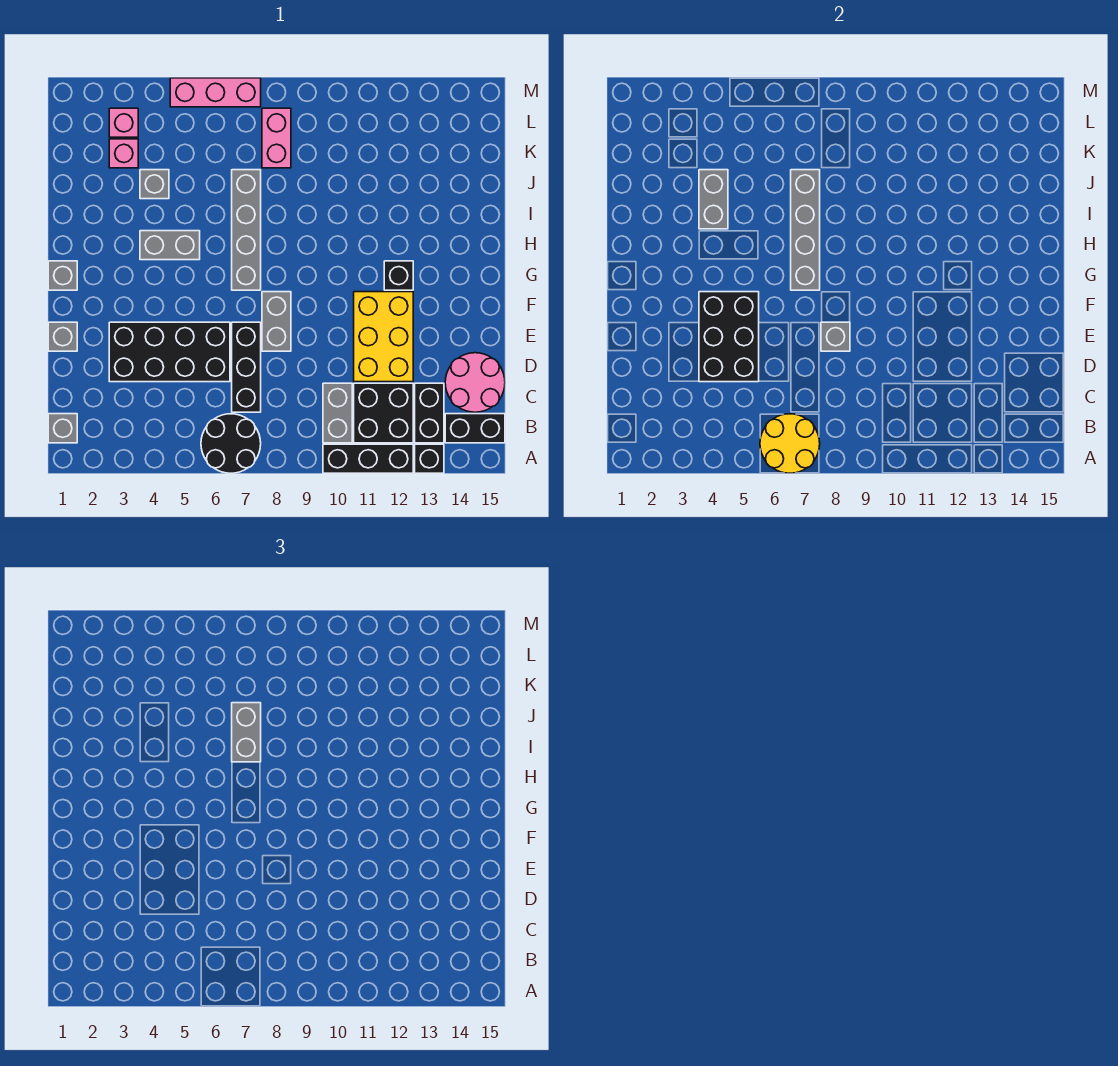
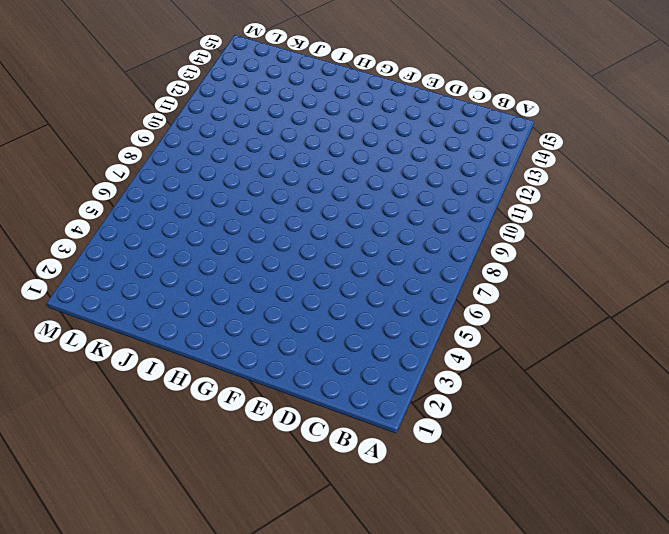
none -> black round brick A6:B7 level 1
none -> black brick A10:A12 level 1
none -> black brick A13 level 1

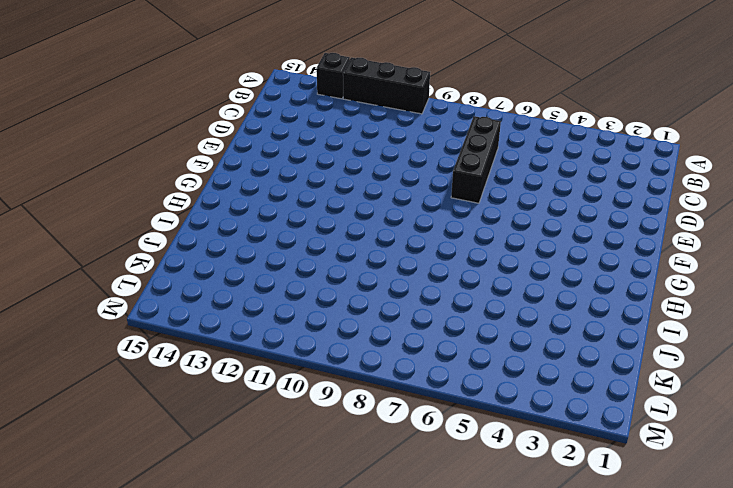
none -> black round brick A6:B7 level 1
none -> grey brick B1 level 1
none -> grey brick B10:C10 level 1

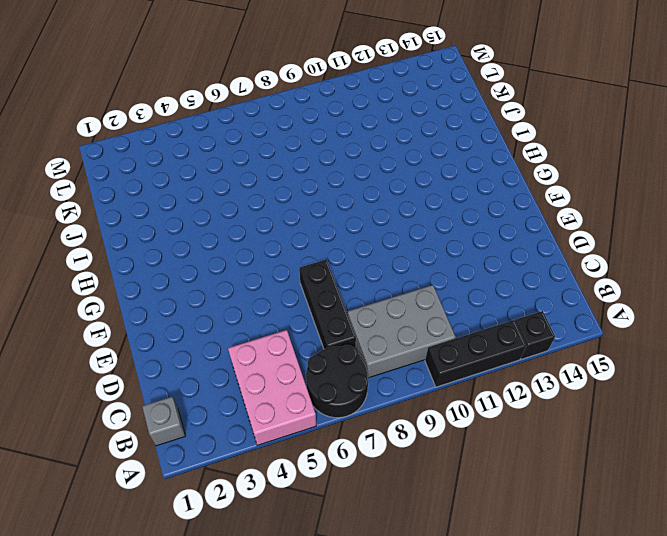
pink brick A4:C5 level 1 -> none
grey brick B8:C10 level 1 -> grey brick B10:C10 level 1
none -> black brick B11:C12 level 1
none -> black brick B13:C13 level 1
none -> black brick B14:B15 level 1

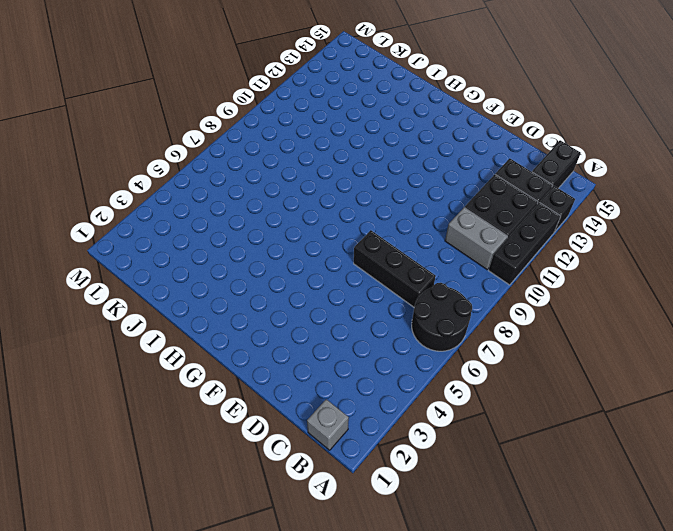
none -> pink round brick C14:D15 level 1
none -> black brick D3:E6 level 1
none -> yellow brick D11:F12 level 1

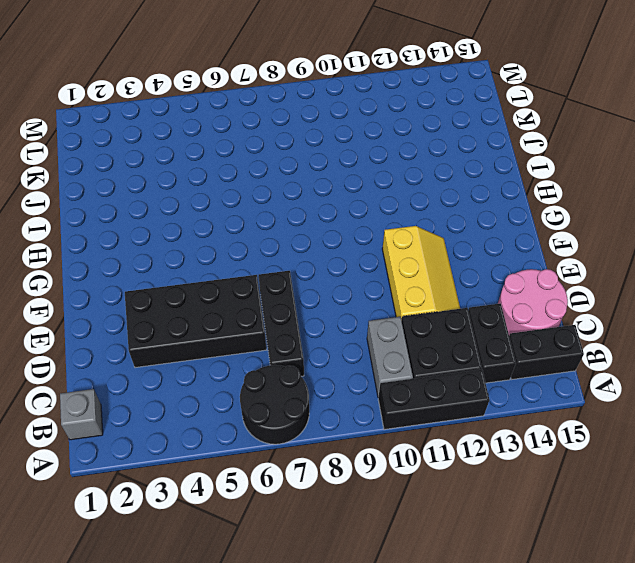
yellow slope D11:F12 level 1 top 11 -> yellow brick D11:F12 level 1
none -> black brick A13 level 1
none -> grey brick E1 level 1
none -> grey brick E8:F8 level 1

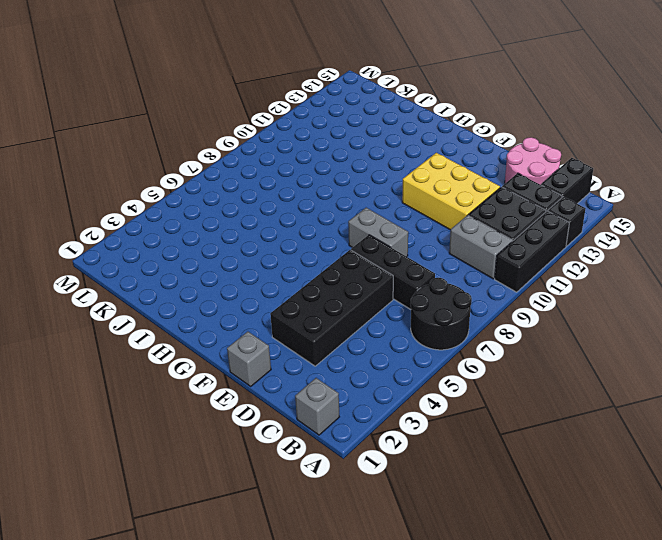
none -> grey brick G1 level 1
none -> grey brick G7:J7 level 1
none -> black brick G12 level 1

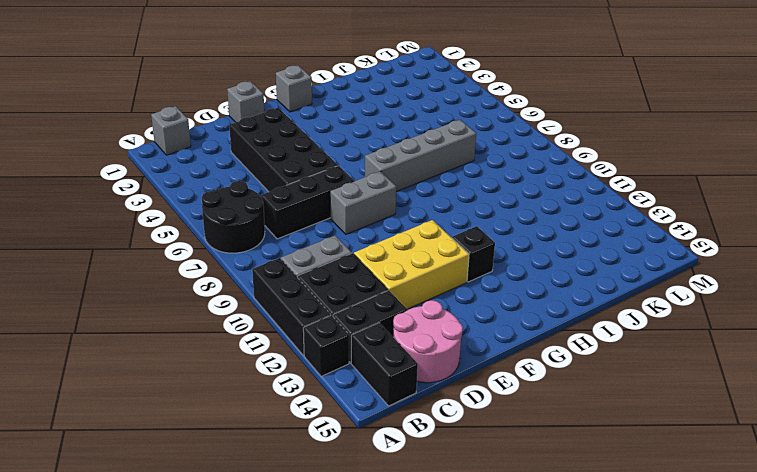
none -> grey brick H4:H5 level 1
none -> grey brick J4 level 1
none -> pink brick K3 level 1

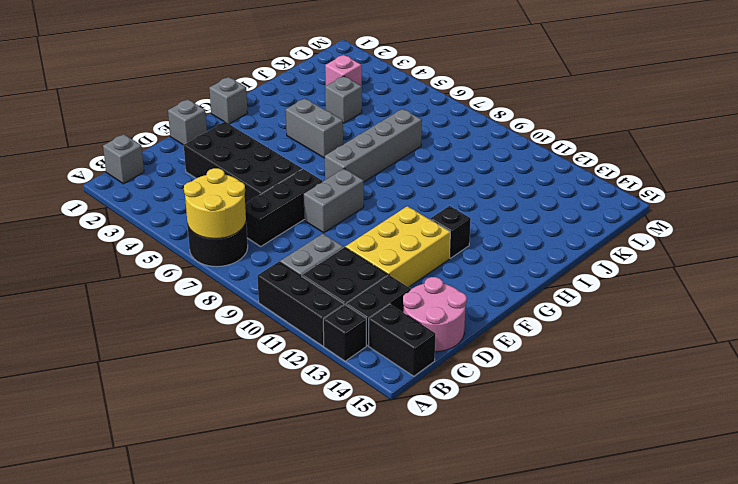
none -> pink brick K8:L8 level 1
none -> pink brick L3 level 1
none -> pink brick M5:M7 level 1

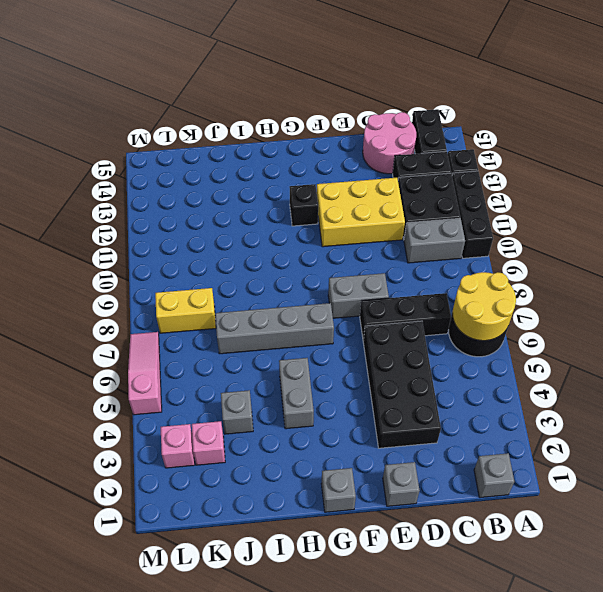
yellow brick K8:L8 level 1 -> pink brick K8:L8 level 1
pink slope M5:M7 level 1 top 5 -> pink brick M5:M7 level 1
none -> black brick D4:F5 level 2
none -> grey brick E8 level 2
none -> grey brick G7:J7 level 2

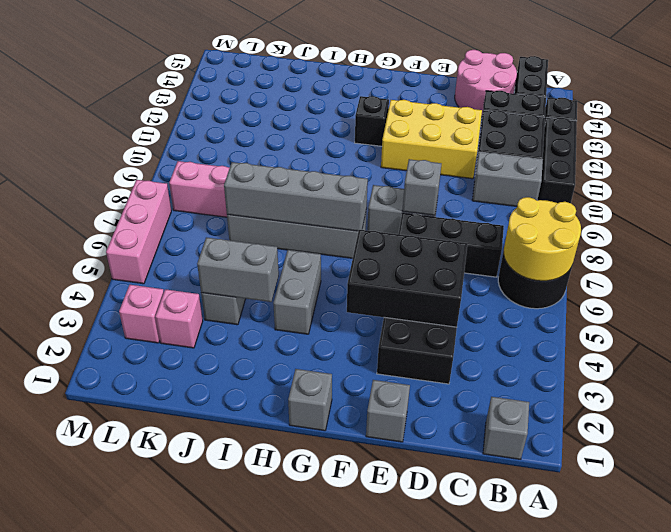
none -> grey brick I7:J7 level 3

